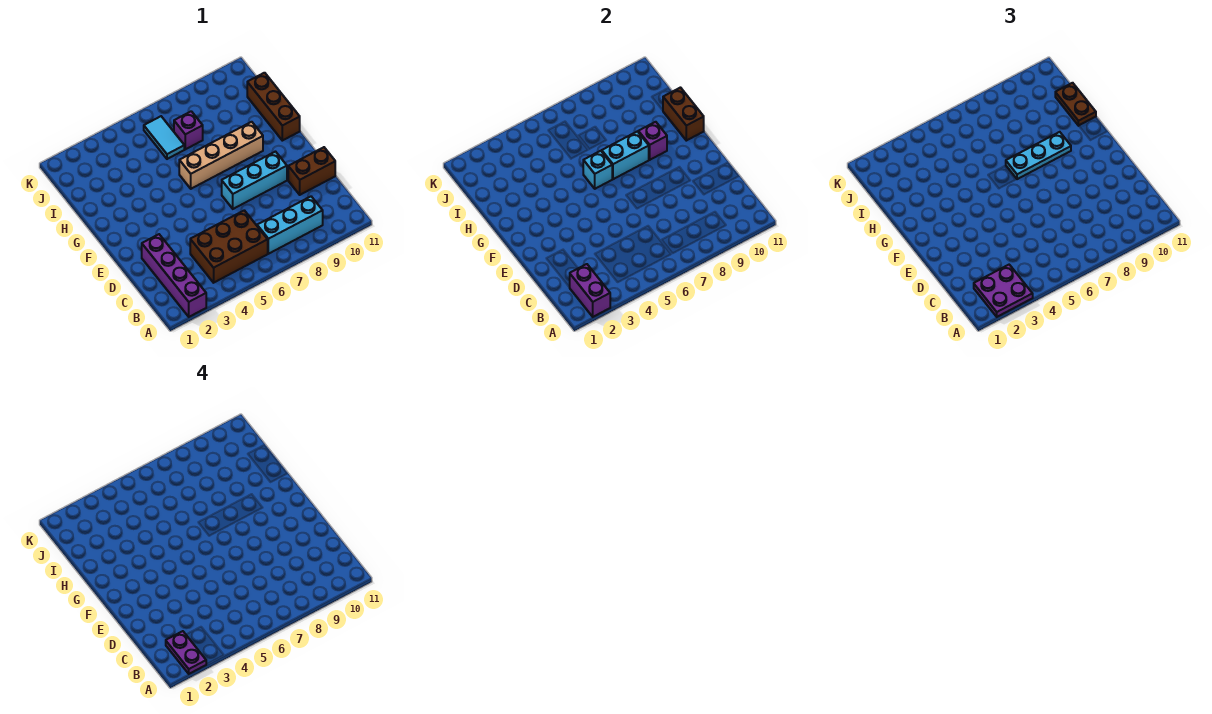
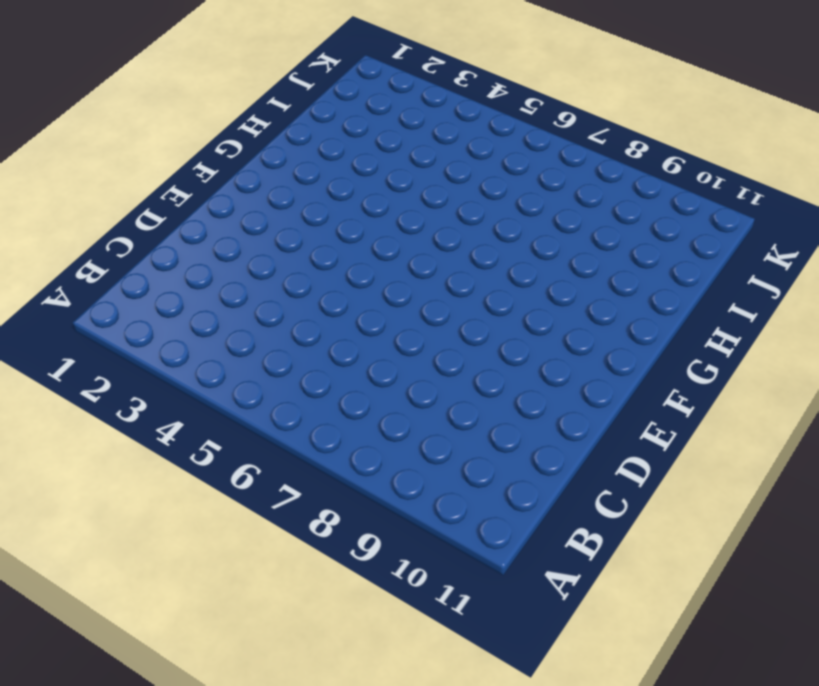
none -> purple brick A2:D2 level 1
none -> brown brick B4:C6 level 1
none -> cyan brick B7:B9 level 1

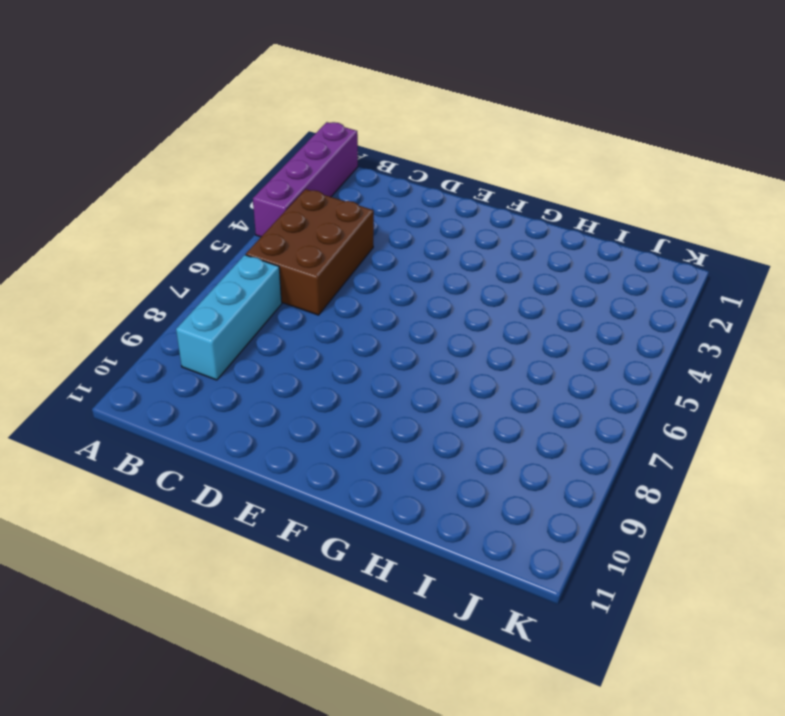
purple brick A1:A4 level 1 -> purple brick A2:D2 level 1
none -> brown brick D10:D11 level 1
none -> cyan brick E7:E9 level 1
none -> tan brick G6:G9 level 1

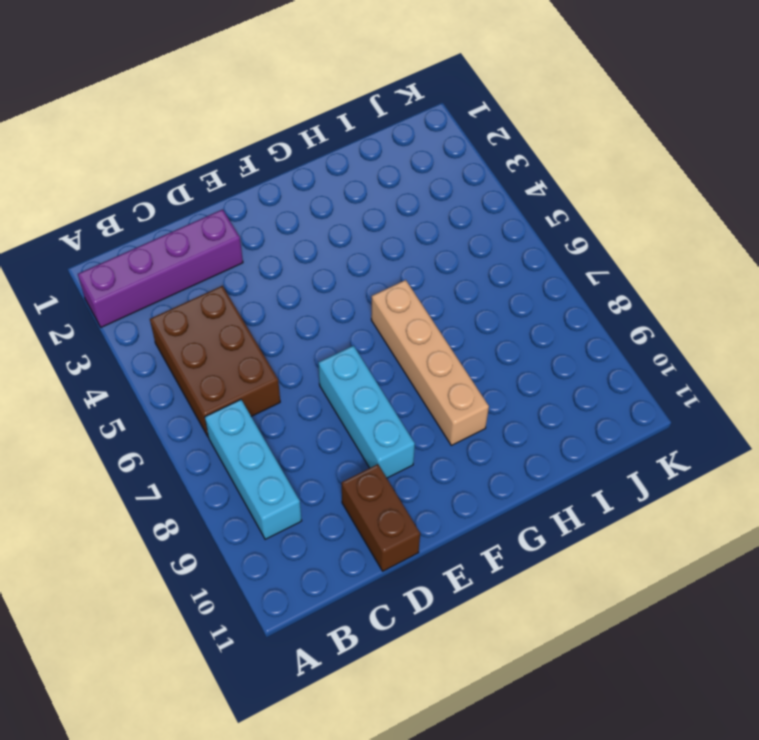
none -> brown brick G11:I11 level 1
none -> cyan tile I6:J6 level 1
none -> purple brick I7 level 1

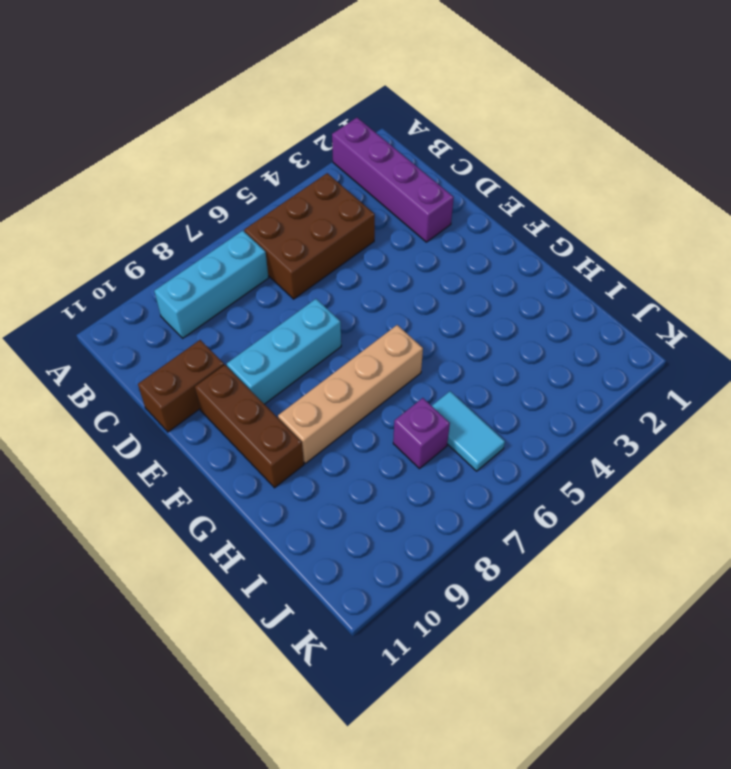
brown brick E10:G10 level 1 -> brown brick G11:I11 level 1
none -> purple brick A2:B2 level 2
none -> cyan brick G6 level 2
none -> cyan brick G7:G8 level 2

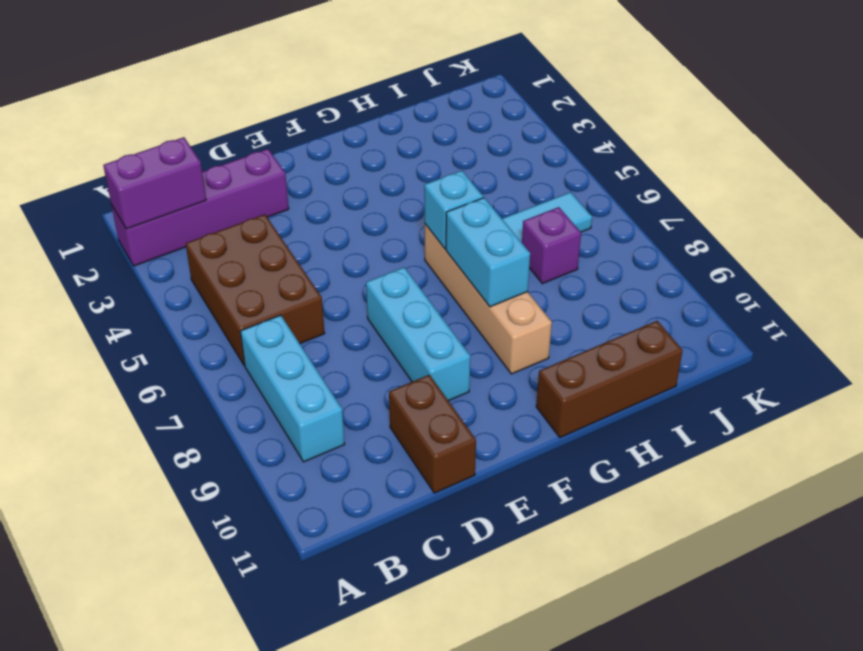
none -> purple brick G9 level 2
none -> brown brick G11:H11 level 2
none -> purple plate A2:B3 level 3

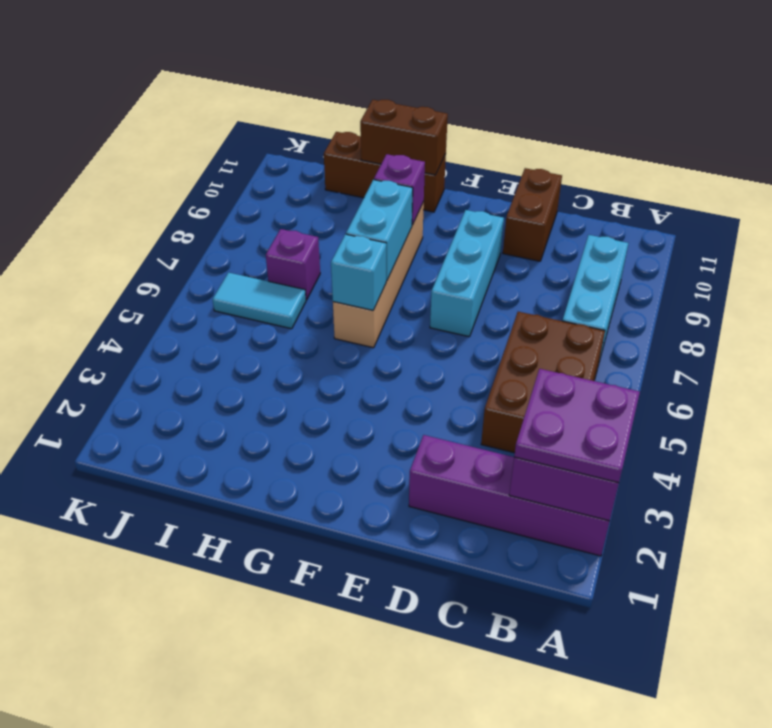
none -> cyan plate G7:G9 level 3
none -> brown plate H11:I11 level 3
none -> purple plate A2:B2 level 4

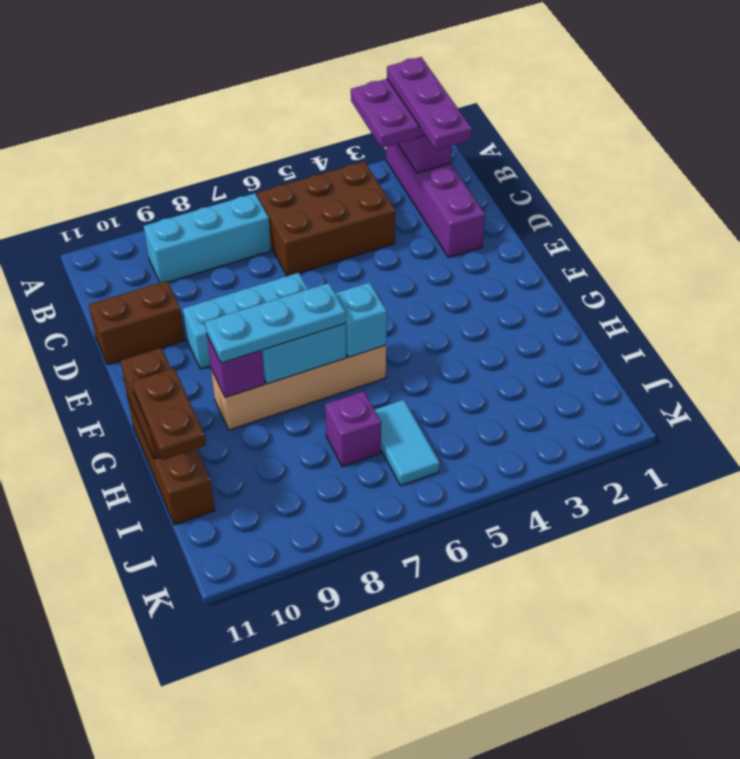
purple plate A2:C2 level 4 -> purple plate A2:B2 level 4

